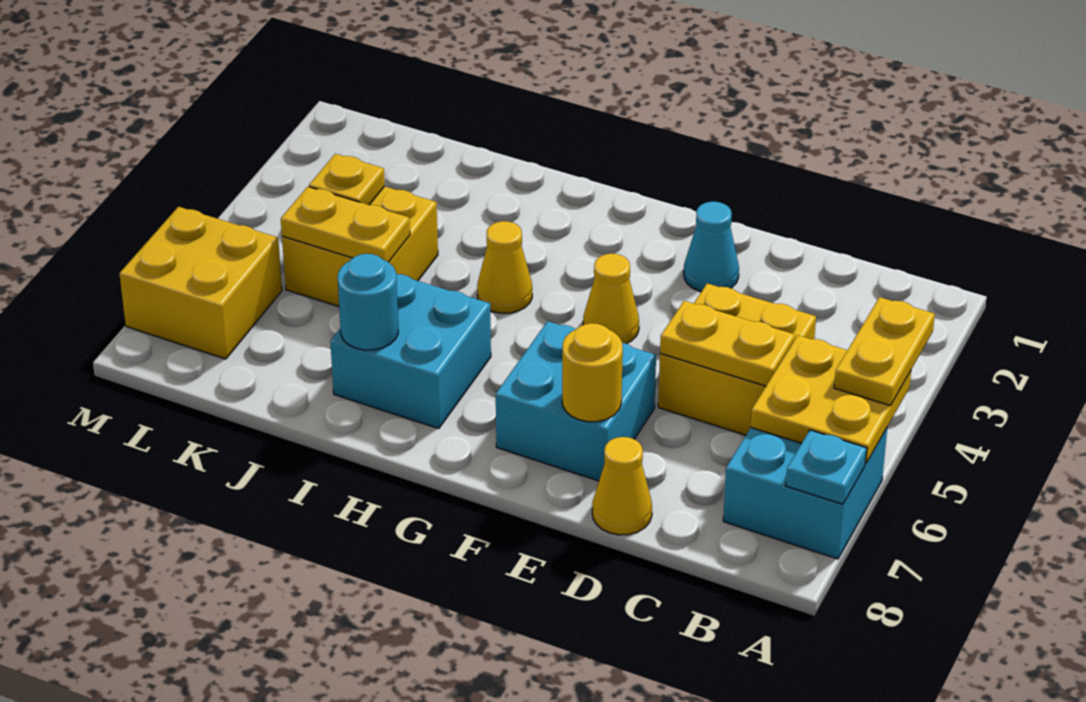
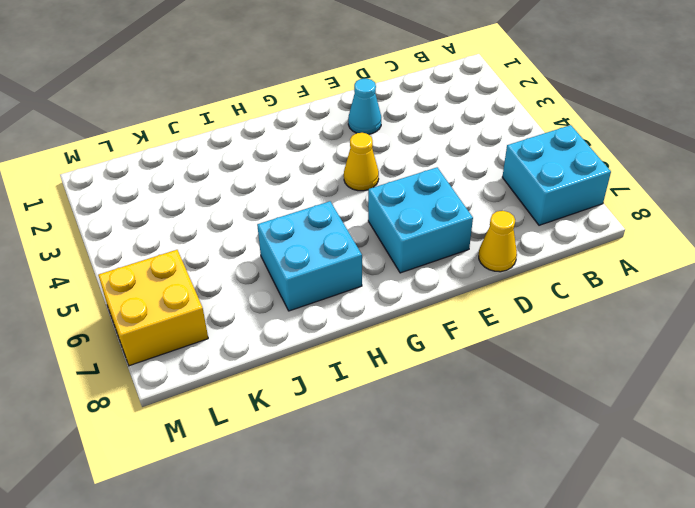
none -> yellow brick C4:D5 level 1
none -> yellow cone H4 level 1
none -> yellow brick J4:K5 level 1

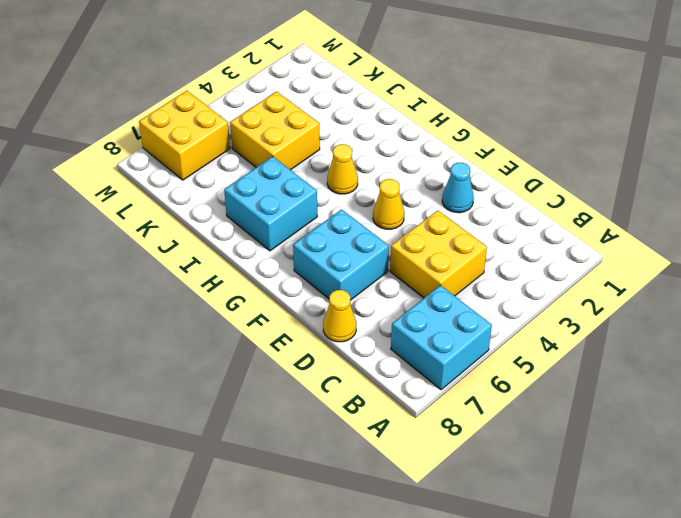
none -> yellow plate A5:B6 level 2
none -> cyan plate A7 level 2
none -> yellow plate C5:D5 level 2

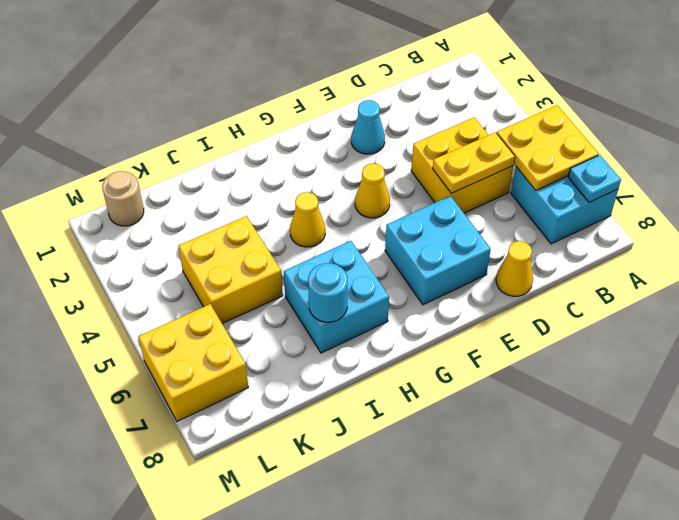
tan round brick L1 level 1 -> none
none -> yellow round brick E7 level 2
none -> yellow plate J5:K5 level 2
none -> yellow plate K4 level 2

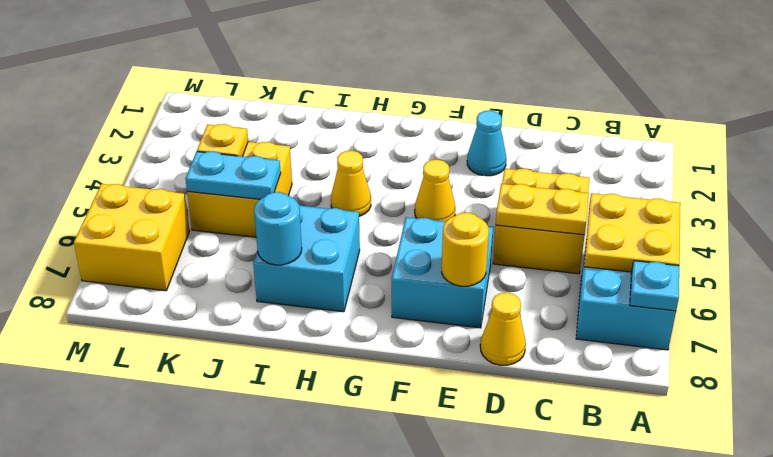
cyan plate J5:K5 level 2 -> yellow plate J5:K5 level 2
none -> yellow plate A4:A5 level 3

